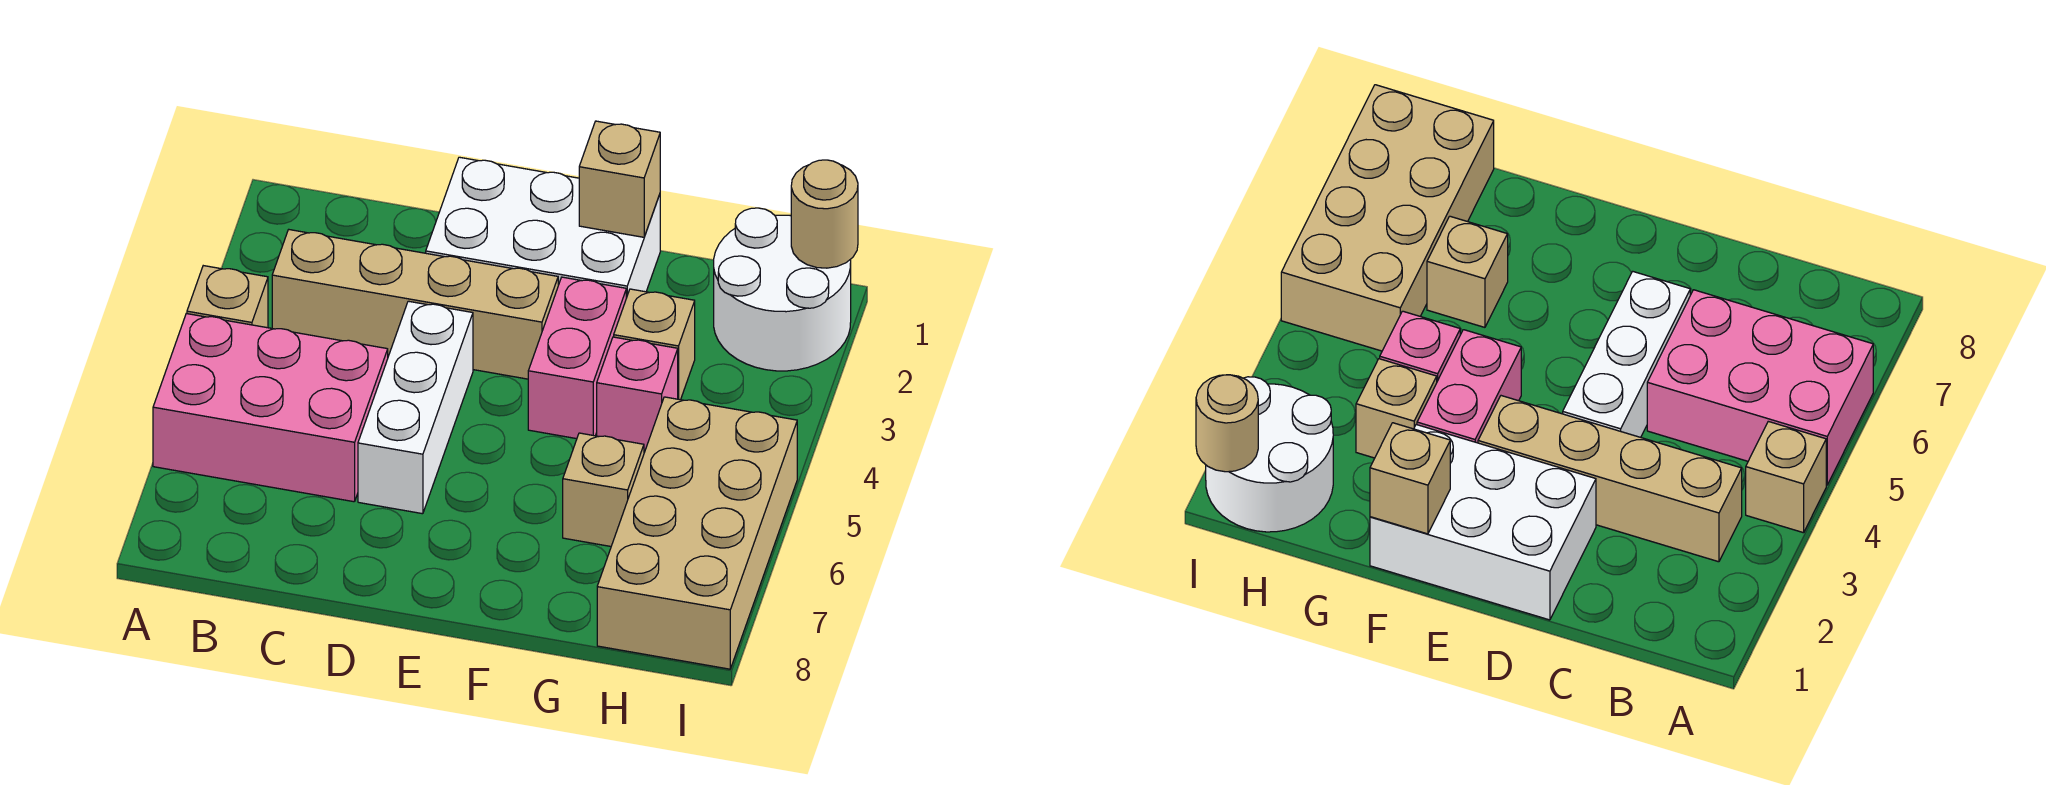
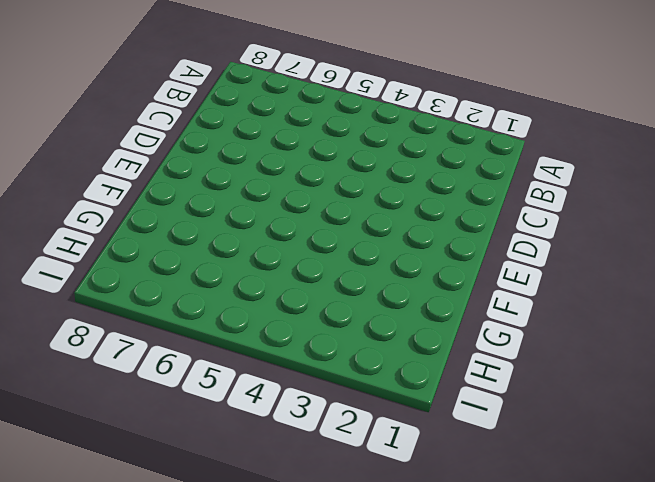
none -> tan brick A4 level 1
none -> pink brick A5:C6 level 1
none -> tan brick B3:E3 level 1

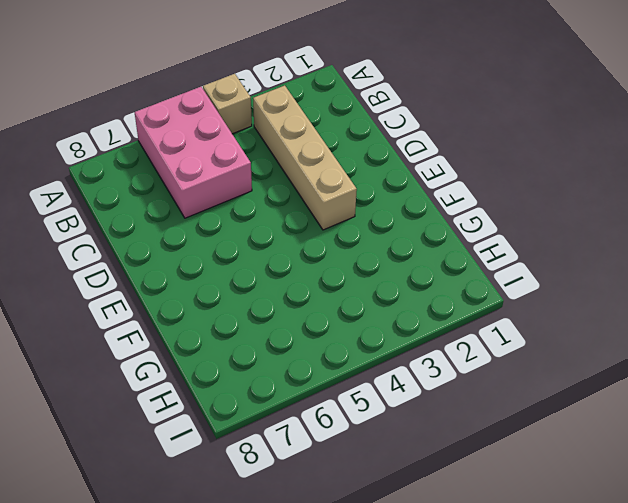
none -> white brick D1:F2 level 1
none -> white brick D4:D6 level 1
none -> pink brick F3:F4 level 1

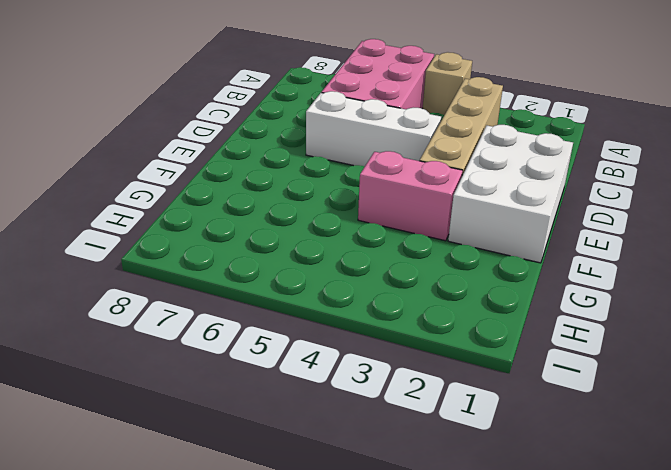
none -> tan brick G3 level 1
none -> pink brick G4 level 1
none -> tan brick G6 level 1

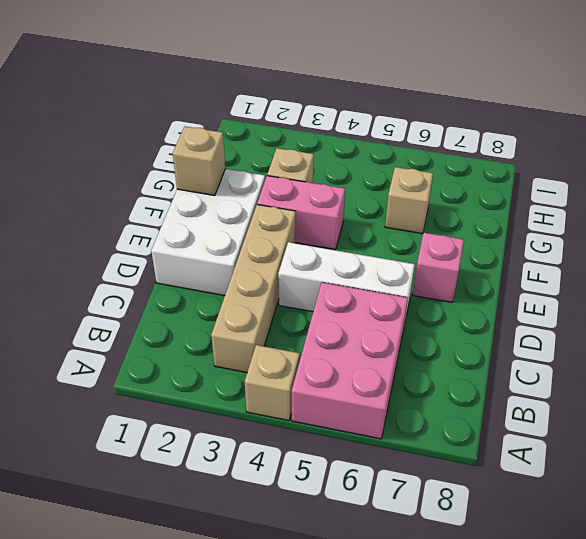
pink brick E7 level 1 -> pink brick G4 level 1
none -> white round brick H1:I2 level 1
none -> tan brick H5:I8 level 1
none -> tan round brick I1 level 2

